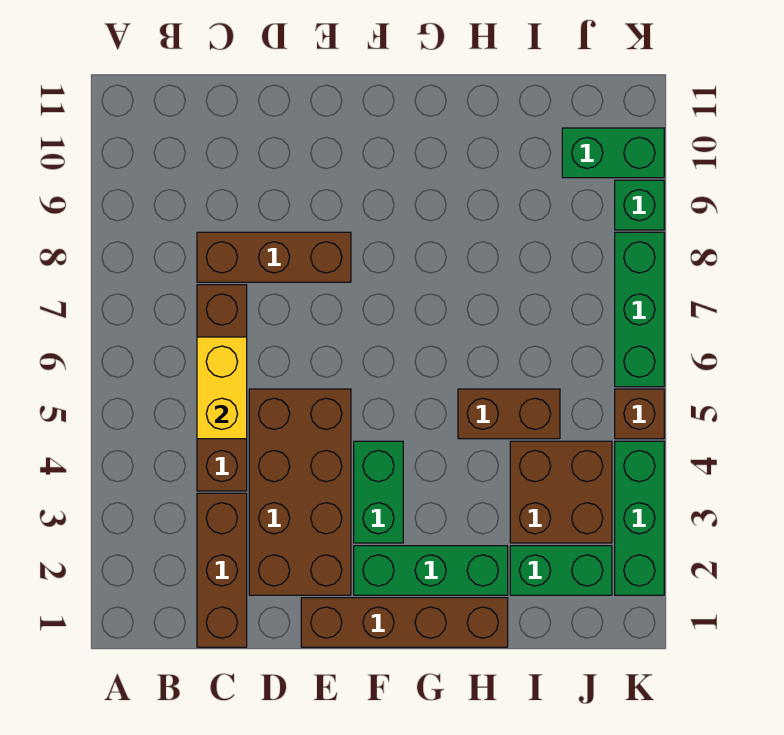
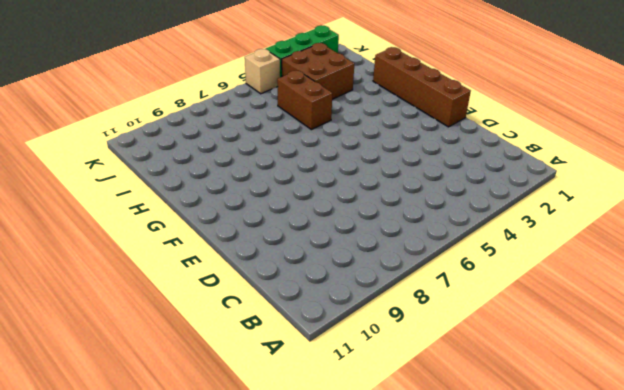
tan brick K5 level 1 -> brown brick K5 level 1
none -> brown brick C1:C3 level 1
none -> brown brick C4:C7 level 1
none -> brown brick C8:E8 level 1

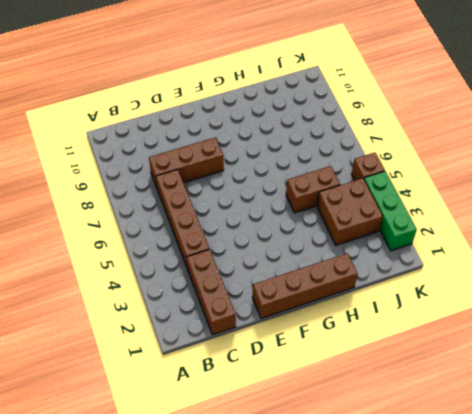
none -> brown brick D2:E5 level 1
none -> green brick F2:H2 level 1
none -> green brick F3:F4 level 1

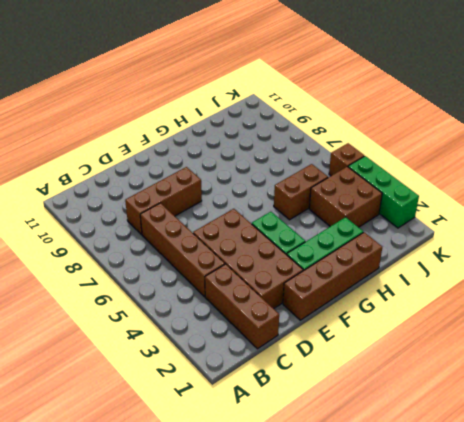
none -> green brick I2:J2 level 1
none -> green brick J10:K10 level 1
none -> green brick K6:K8 level 1

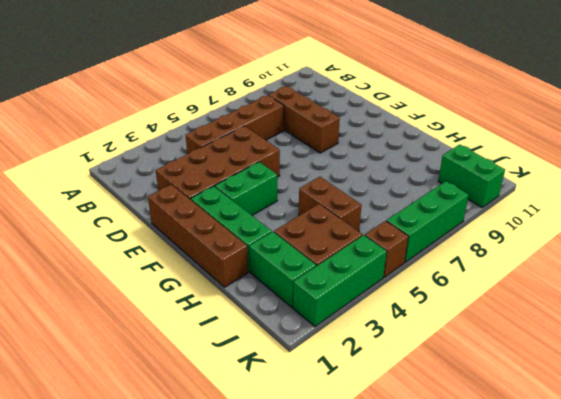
none -> brown brick C1:C3 level 1
none -> green brick K9 level 1
none -> yellow brick C5:C6 level 2

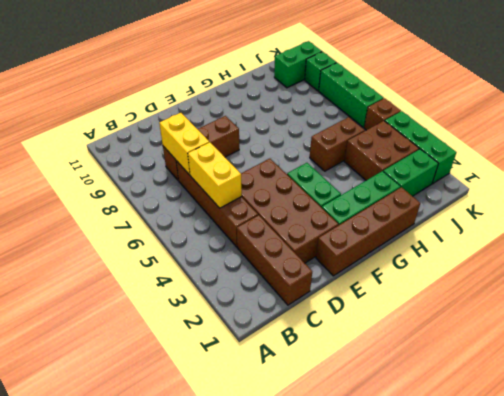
yellow brick C7:C8 level 2 -> none

